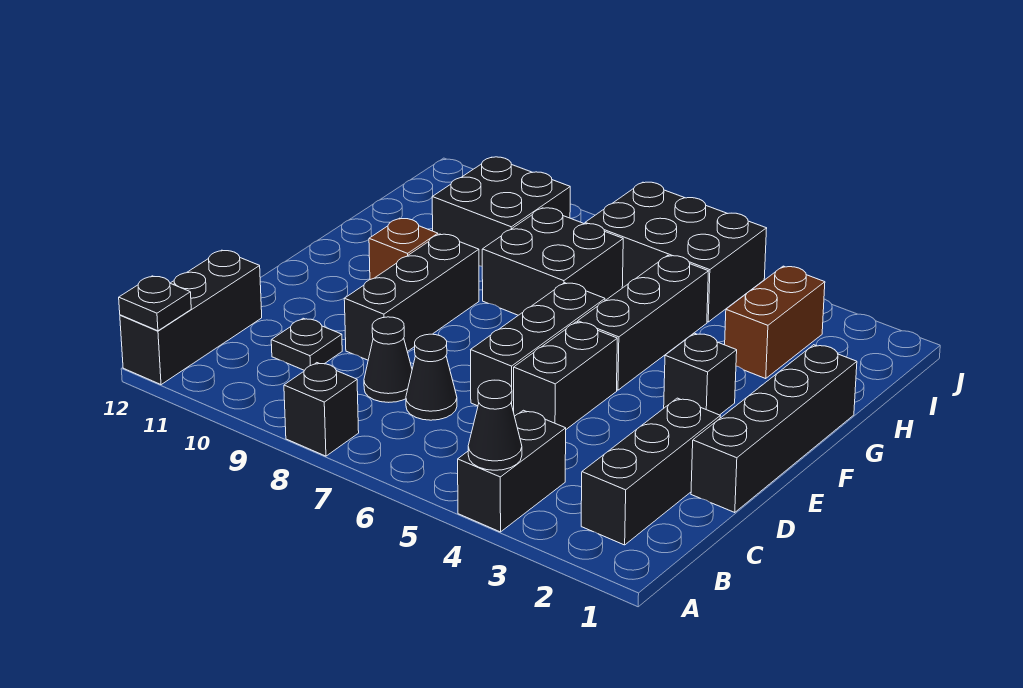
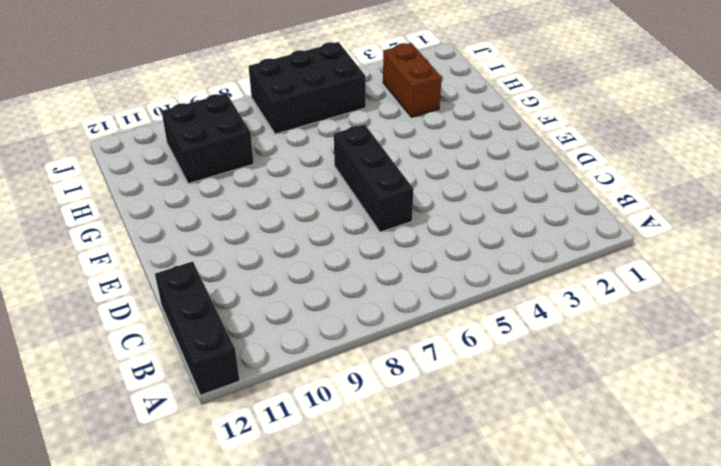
none -> black brick A4:B4 level 1
none -> black brick A8 level 1
none -> black brick B2:D2 level 1

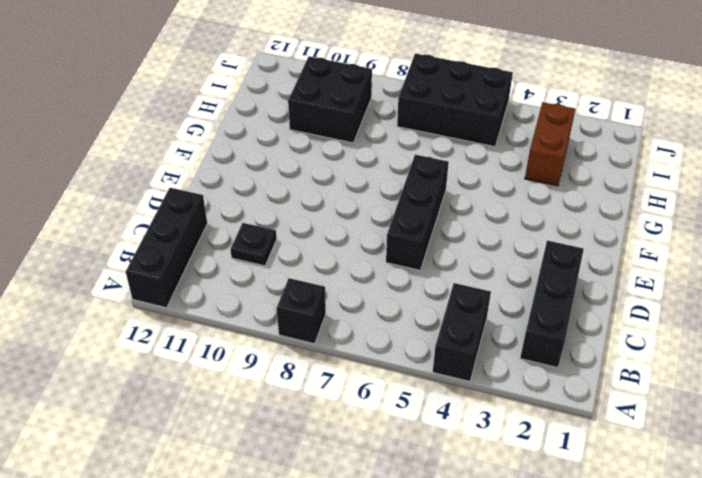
none -> black cone C7 level 1
none -> black cone C8 level 1
none -> black brick D1:G1 level 1

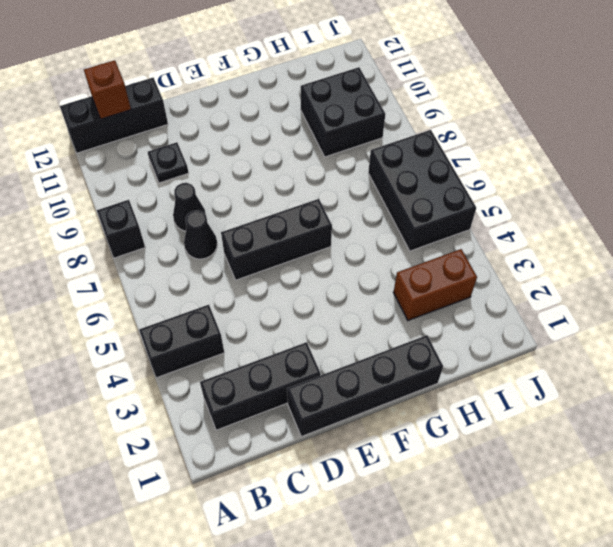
brown brick B12 level 2 -> brown brick F10 level 1
none -> black brick D5:E5 level 1
none -> black brick D9:F9 level 1
none -> black brick F3 level 1

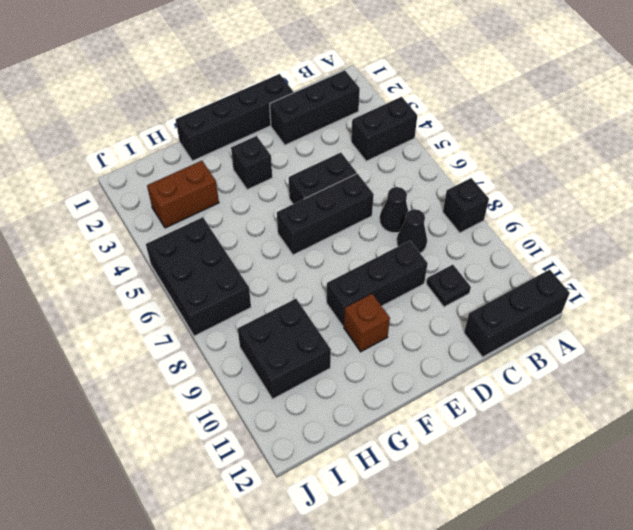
none -> black brick F5:H5 level 1
none -> black brick G7:H8 level 1
none -> black cone A4 level 2

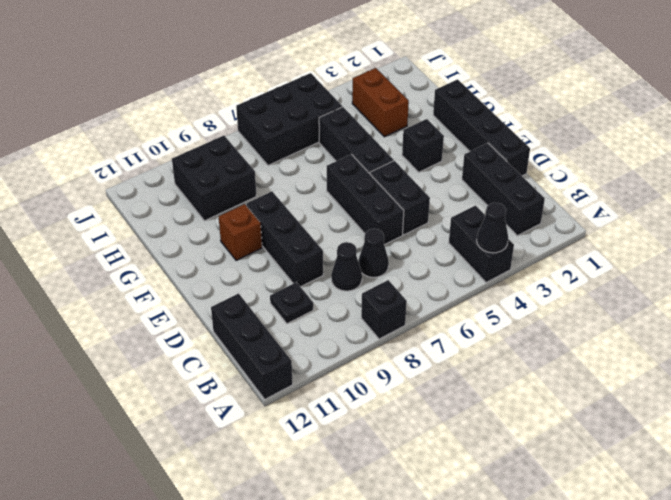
none -> black brick G7:H8 level 1
none -> black plate A12 level 2

